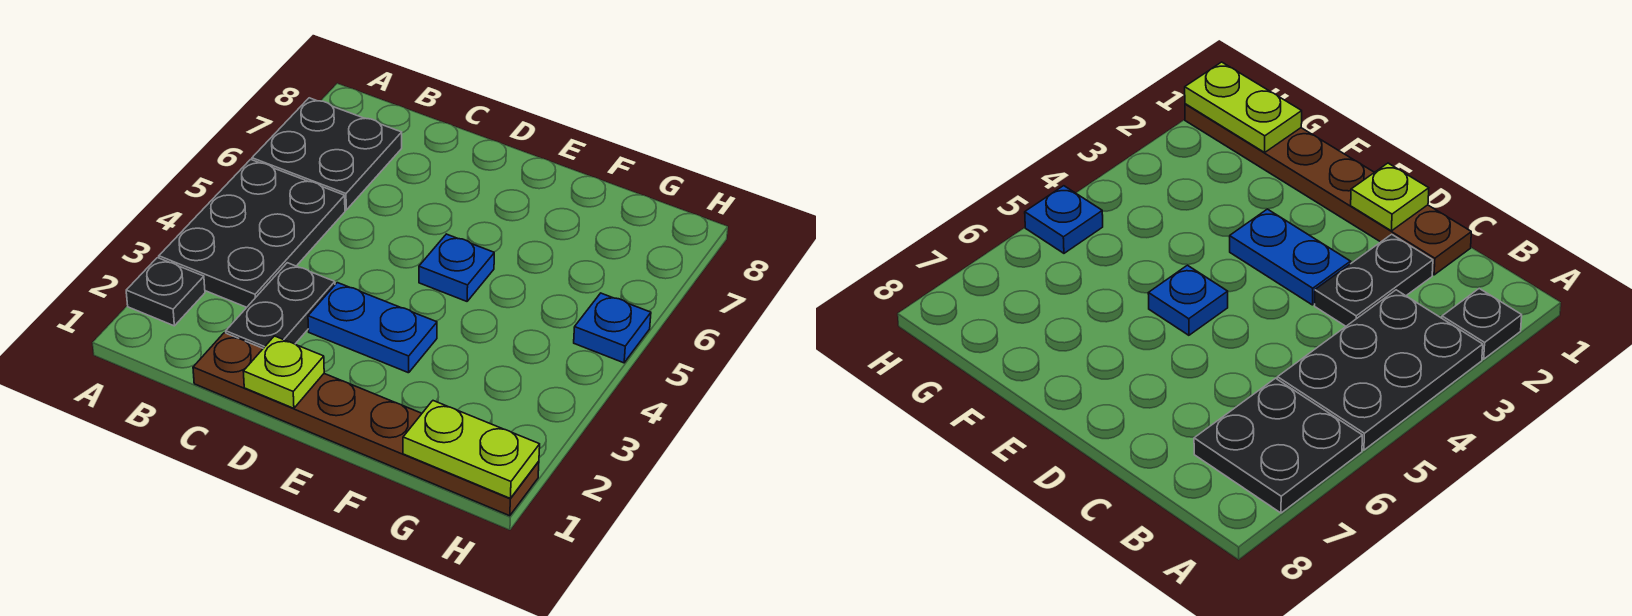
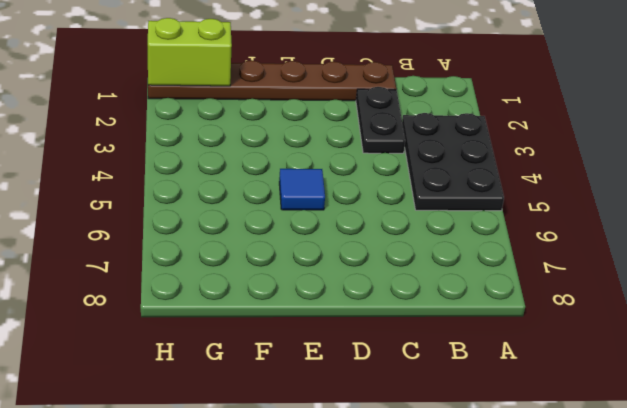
blue tile E5 level 1 -> blue plate E5 level 1
lime brick G1:H1 level 2 -> lime plate G1:H1 level 2
none -> black plate A2 level 1
none -> black plate A6:B7 level 1

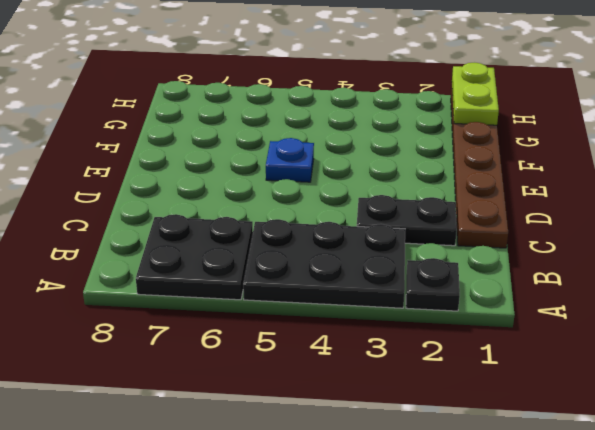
none -> blue plate D3:E3 level 1
none -> blue plate H5 level 1

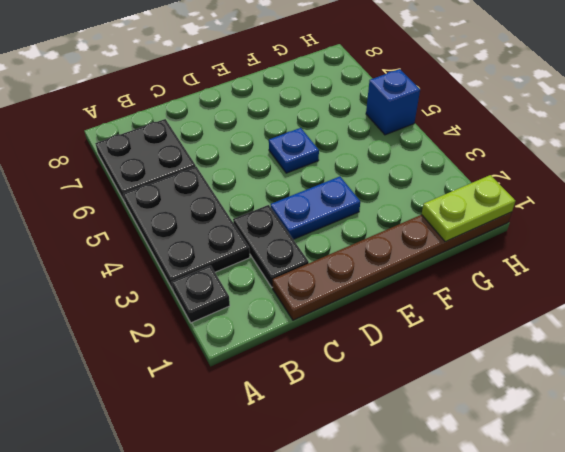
blue brick H5 level 1 -> blue plate H5 level 1
none -> lime plate D1 level 2

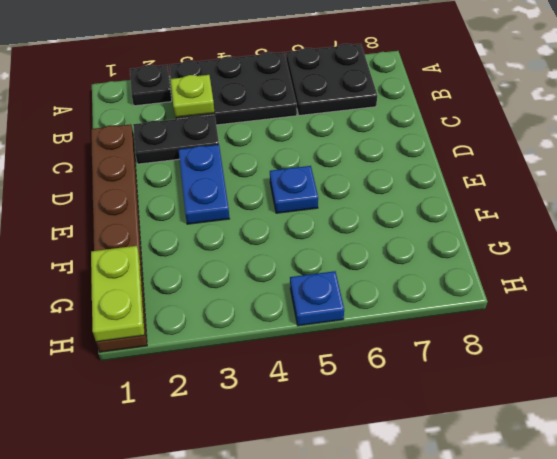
lime plate B3 level 2 -> lime plate D1 level 2

